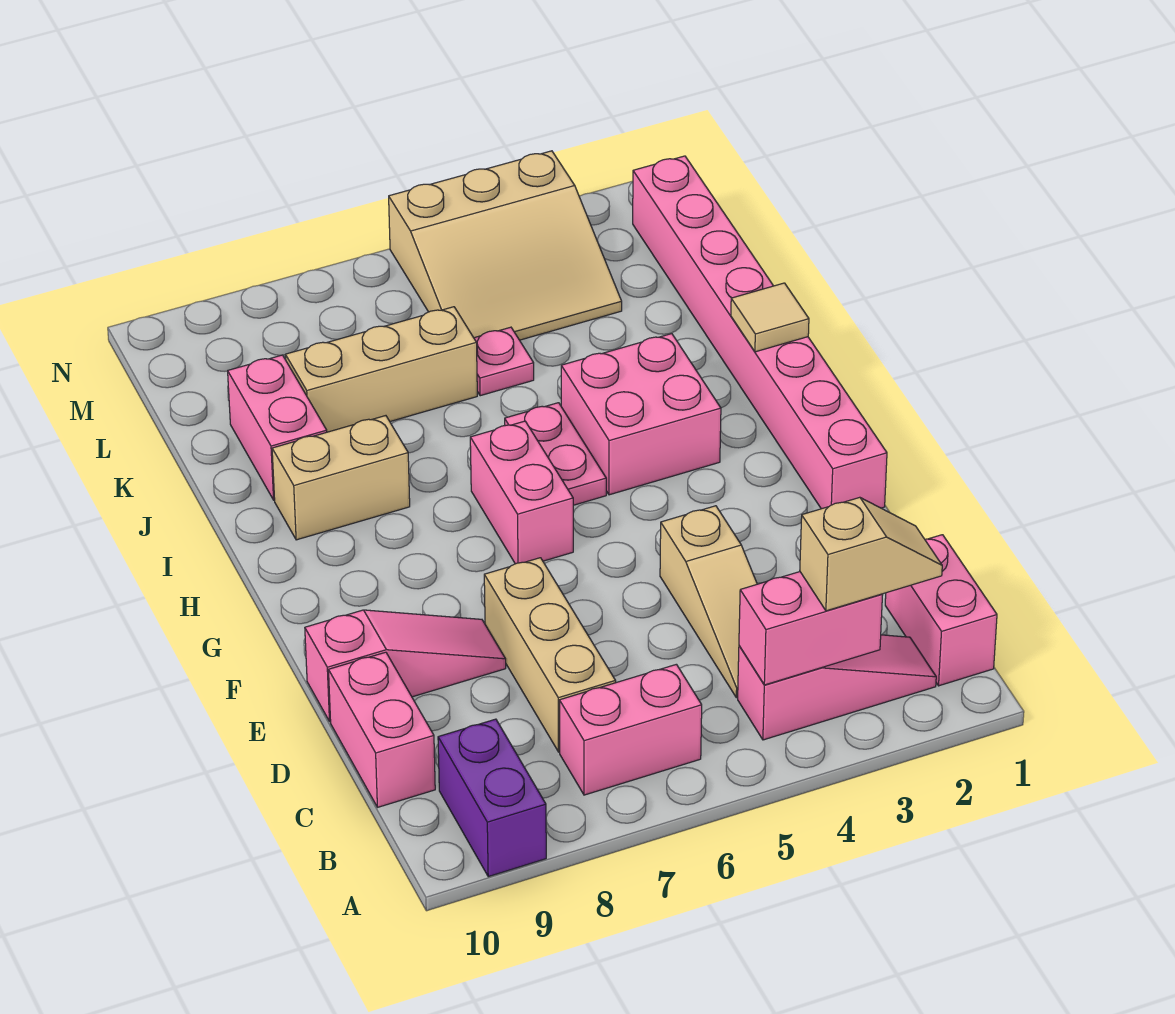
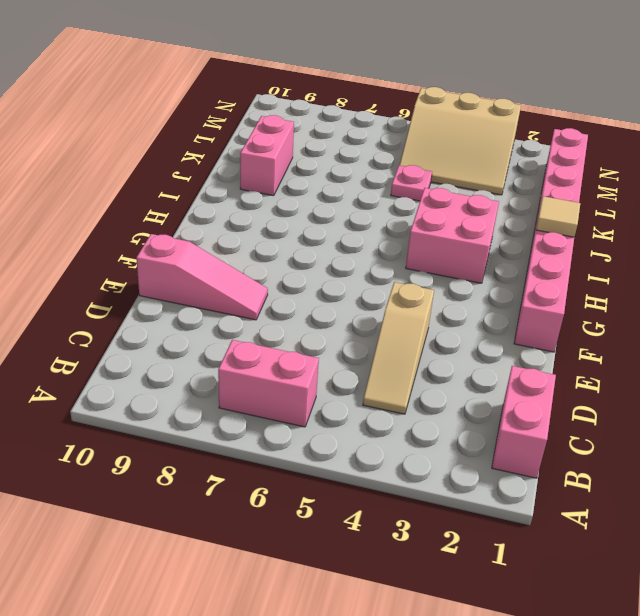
none -> purple brick A9:B9 level 1
none -> pink slope B2:B4 level 1 top 4
none -> tan brick C7:E7 level 1

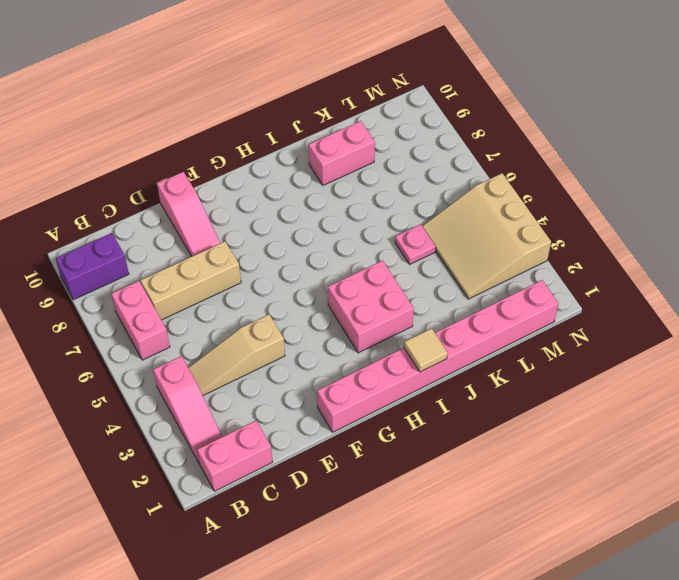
none -> pink brick C10:D10 level 1
none -> pink brick G6:H6 level 1
none -> pink plate H5:I5 level 1

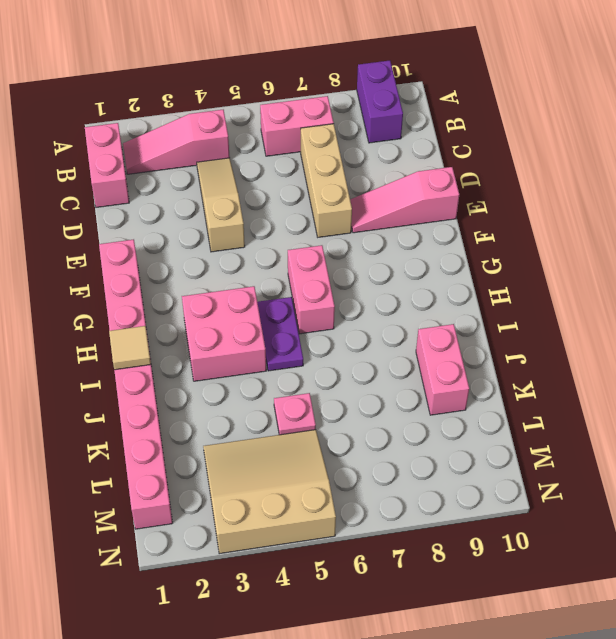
purple plate H5:I5 level 1 -> pink plate H5:I5 level 1
none -> pink brick C10:D10 level 1
none -> tan brick I8:I9 level 1
none -> tan brick K6:K8 level 1

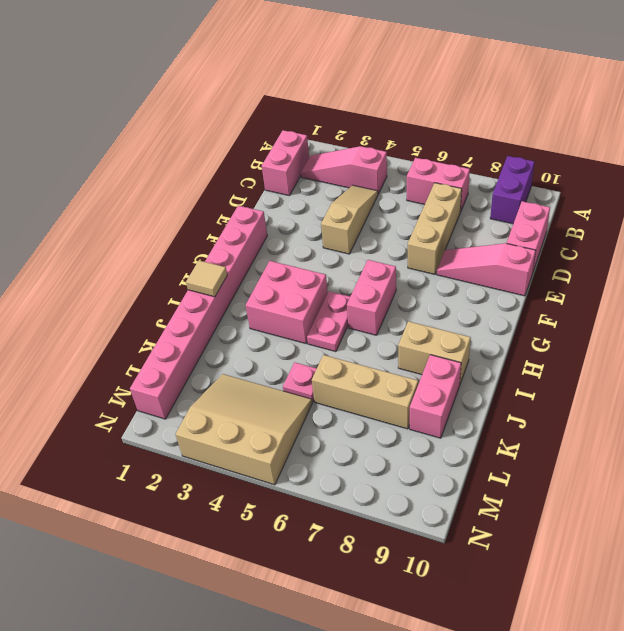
none -> pink brick B3:B4 level 2
none -> tan slope B2:B3 level 3 top 3

